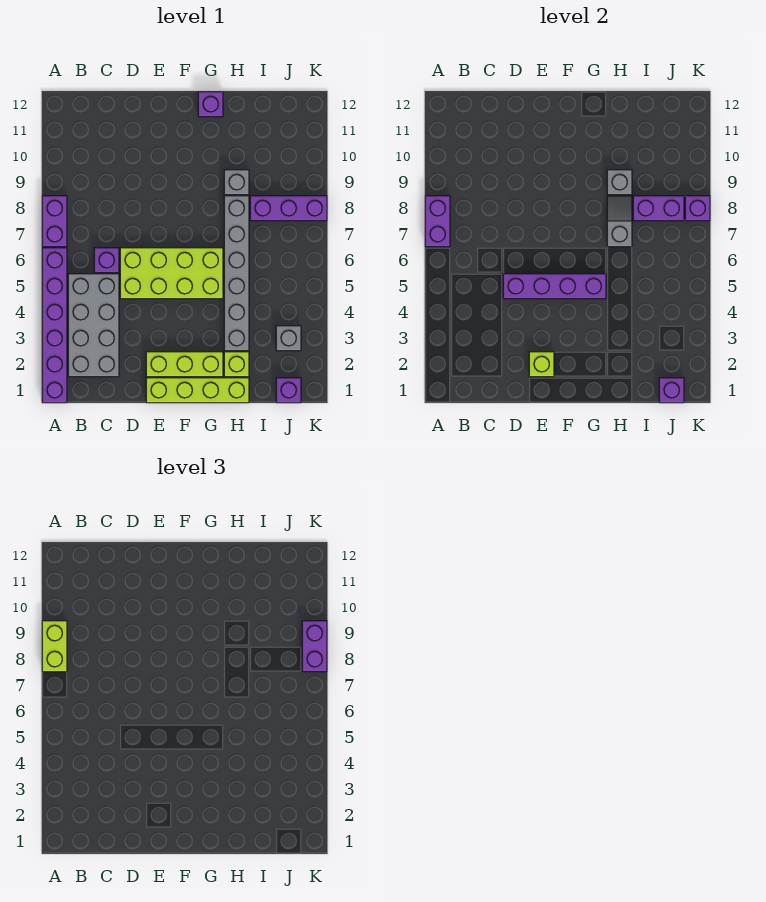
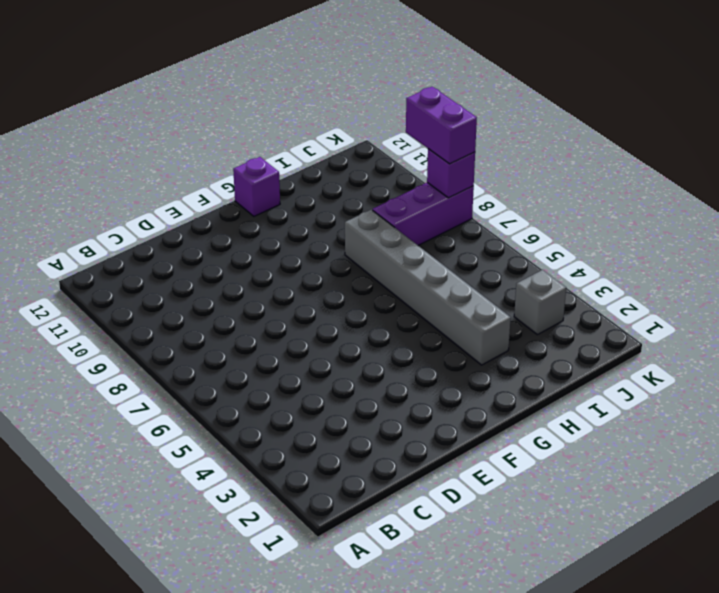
none -> purple brick A1:A6 level 1
none -> purple brick A7:A8 level 1
none -> grey brick B2:C5 level 1

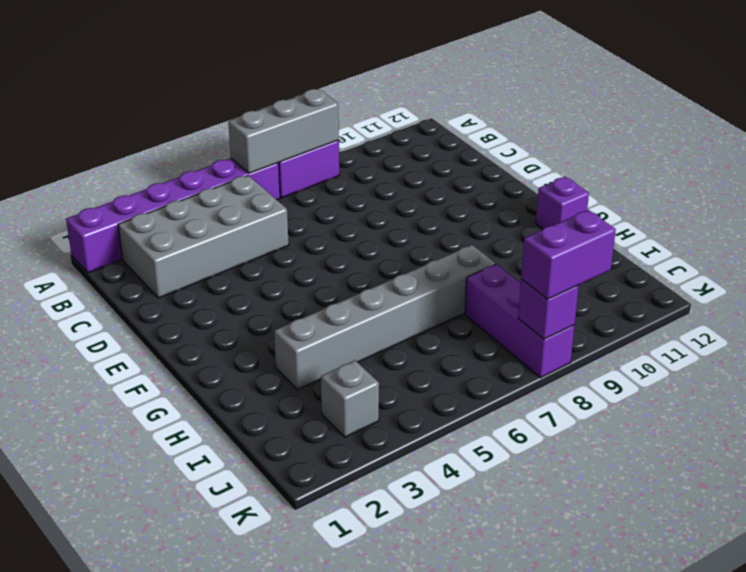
grey brick A6:A8 level 2 -> purple brick A7:A8 level 2
none -> purple brick C6 level 1
none -> lime brick D5:G6 level 1
none -> lime brick E1:H1 level 1

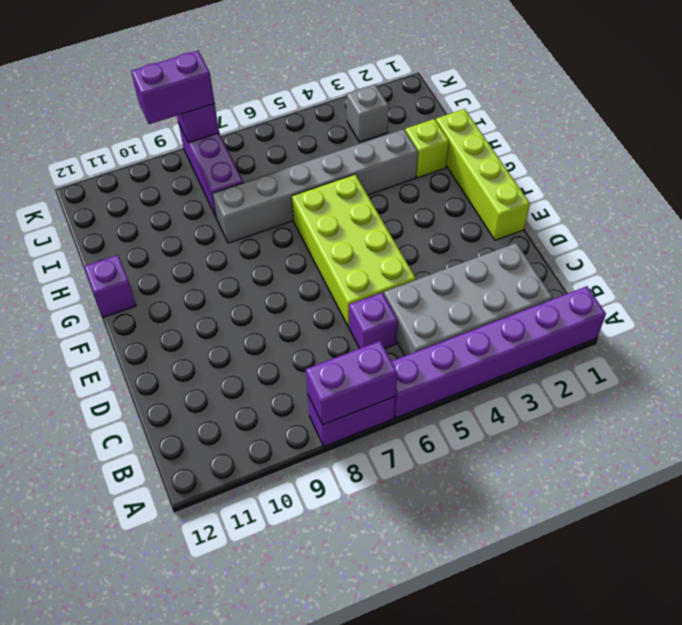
none -> lime brick E2:G2 level 1
none -> grey brick H9 level 1
none -> purple brick J1 level 1

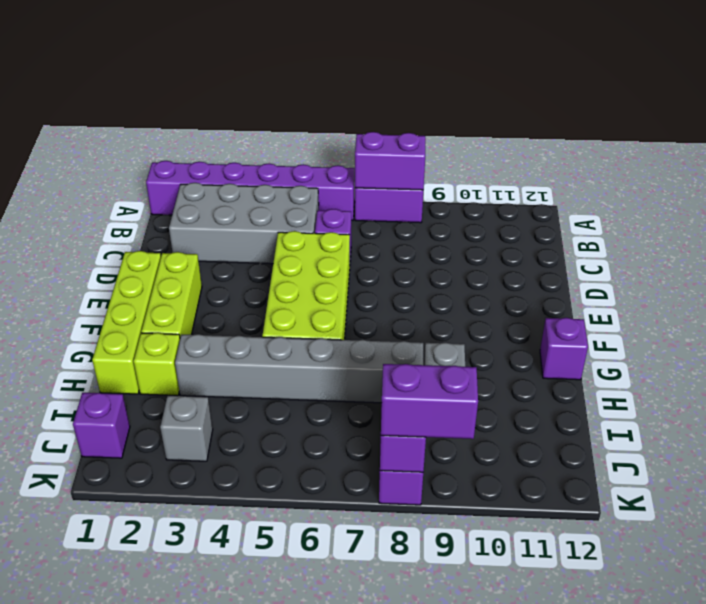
none -> purple brick D5:G5 level 2
none -> lime brick E2 level 2
none -> grey slope H7:H8 level 2 top 7

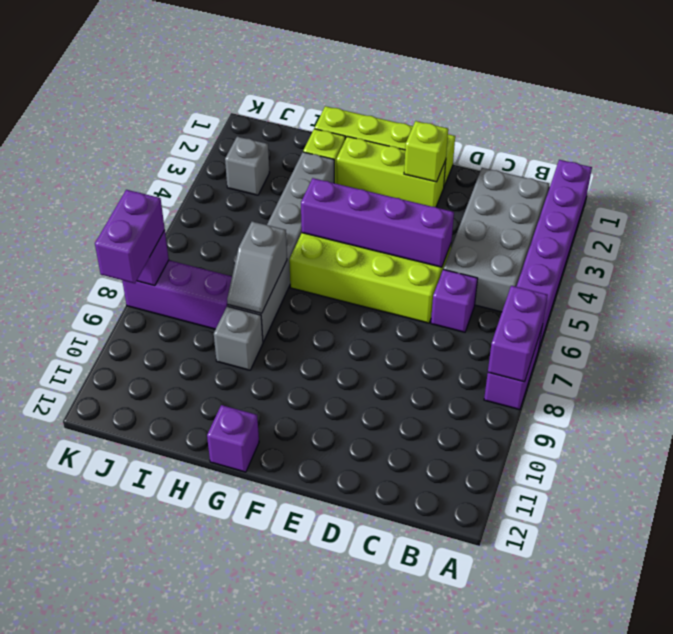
none -> purple brick J1 level 1
none -> grey brick H9 level 2
none -> purple brick I8:J8 level 2

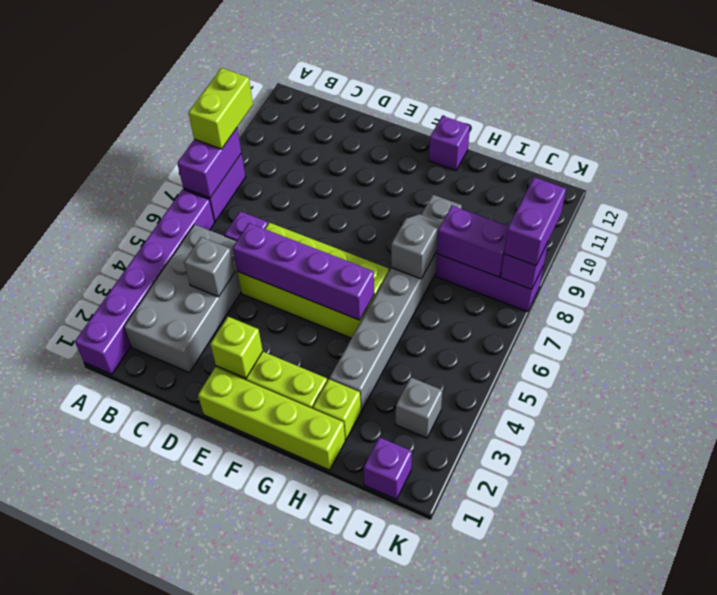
grey brick C4 level 2 -> grey brick H9 level 2
none -> purple brick J1 level 2

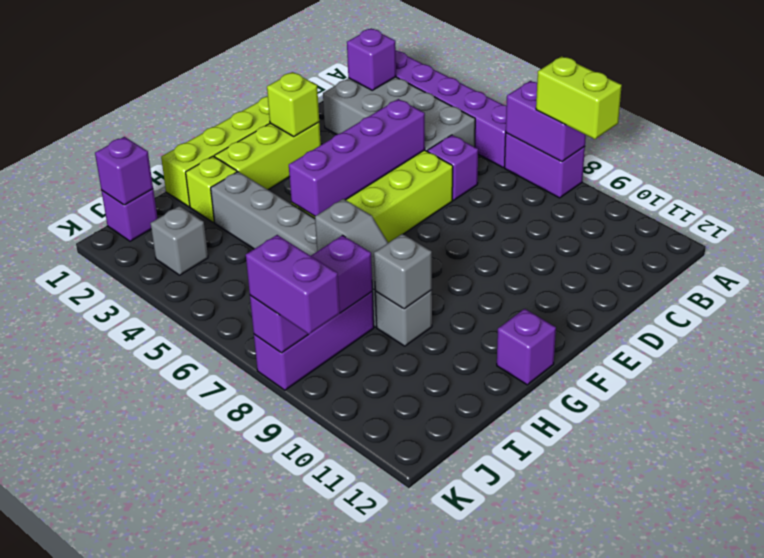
purple brick B2 level 2 -> none

